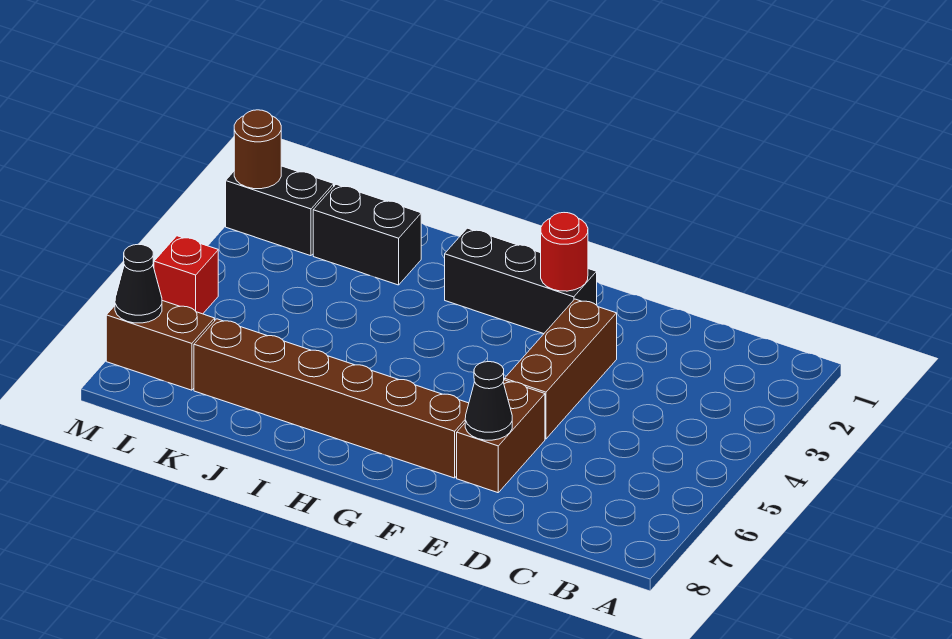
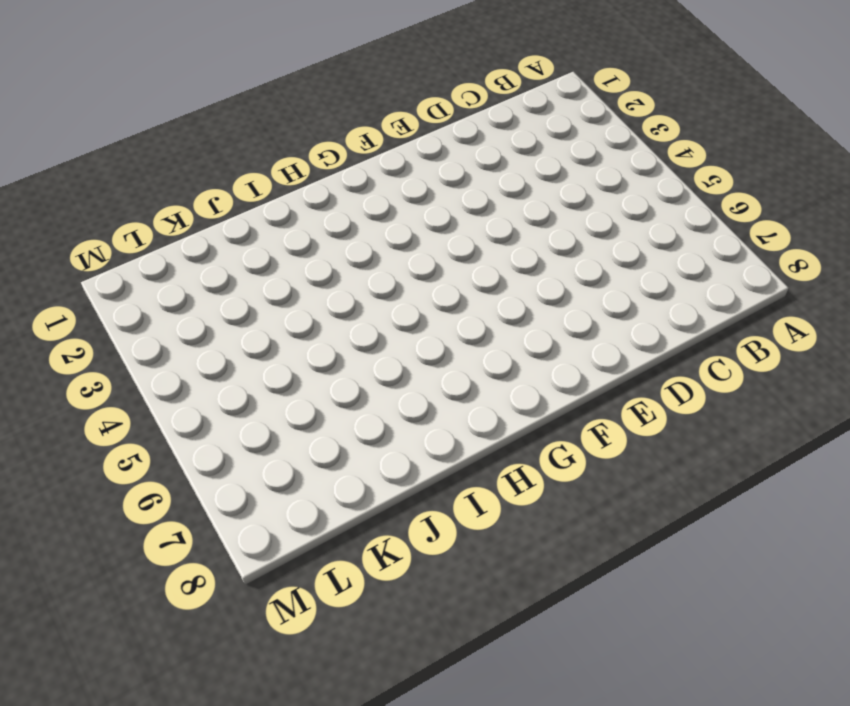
none -> brown brick E3:E5 level 1
none -> brown brick E6:E7 level 1
none -> black brick F2:H2 level 1

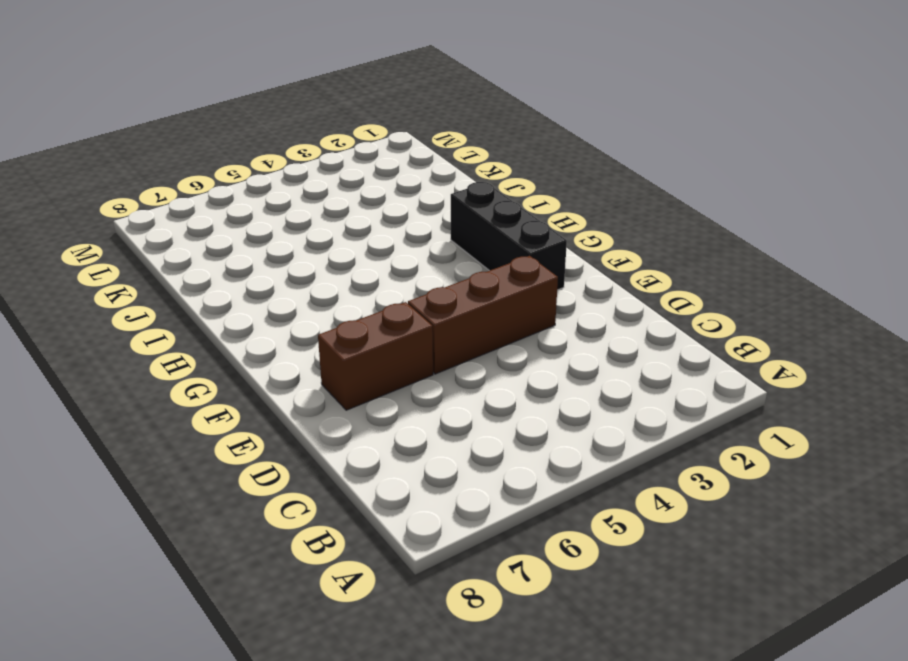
none -> brown brick F7:K7 level 1
none -> black brick J2:K2 level 1
none -> black brick L2:M2 level 1

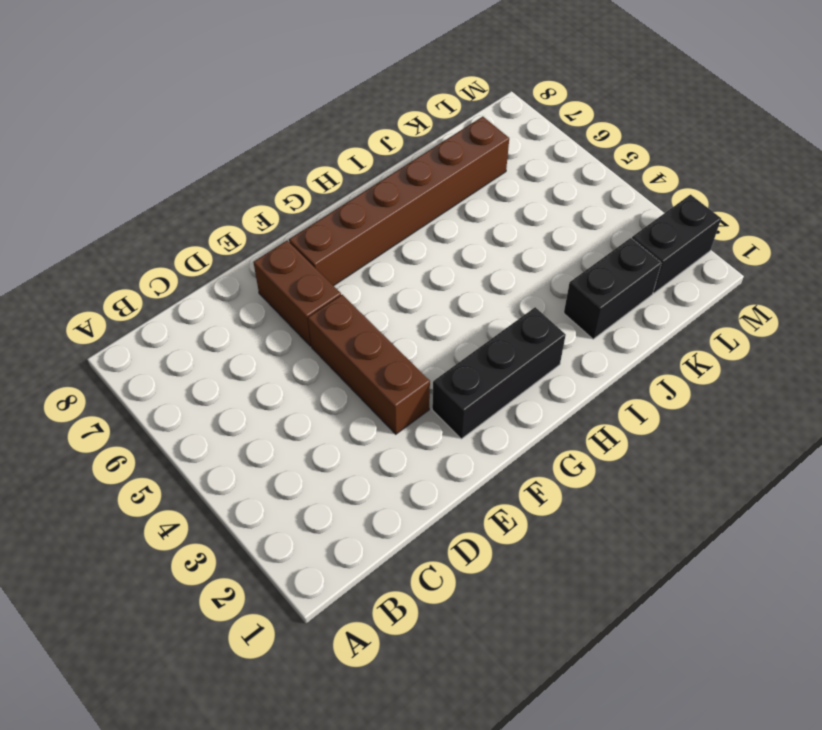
none -> brown brick L7:M7 level 1
none -> red brick M5 level 1
none -> black cone E7 level 2

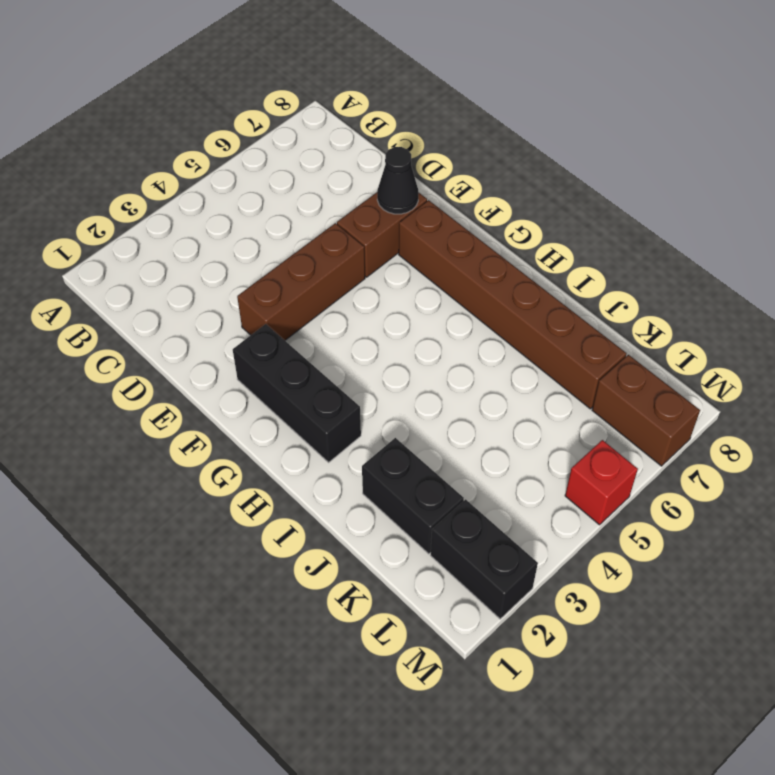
none -> red round brick F2 level 2
none -> brown round brick M2 level 2
none -> black cone M7 level 2

